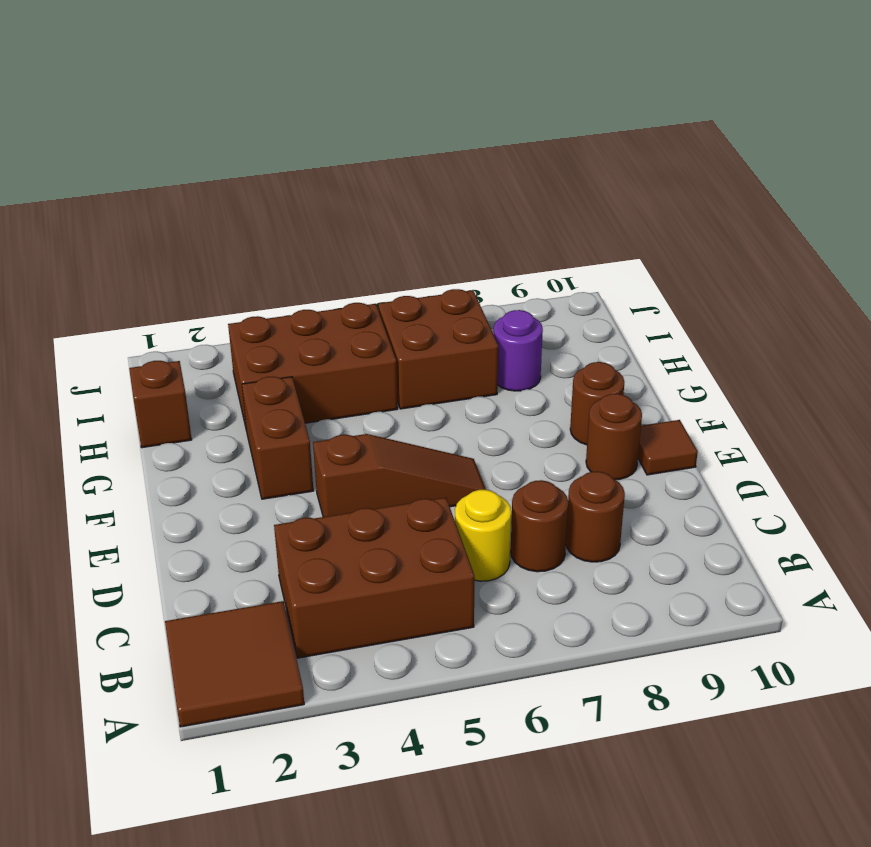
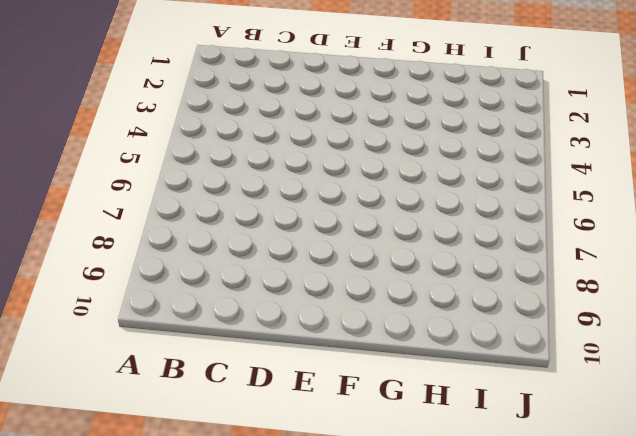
none -> brown tile A1:B2 level 1
none -> brown brick B3:C5 level 1
none -> yellow round brick C6 level 1

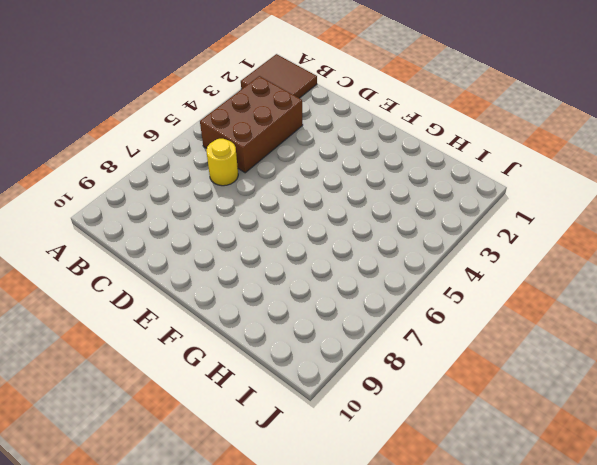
none -> brown round brick C7 level 1
none -> brown round brick C8 level 1
none -> brown slope E4:E6 level 1 top 4

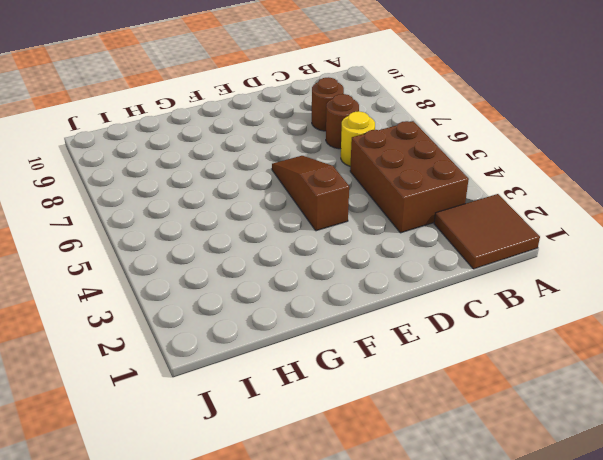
none -> brown round brick E9 level 1
none -> brown tile E10 level 1
none -> brown brick F3:G3 level 1

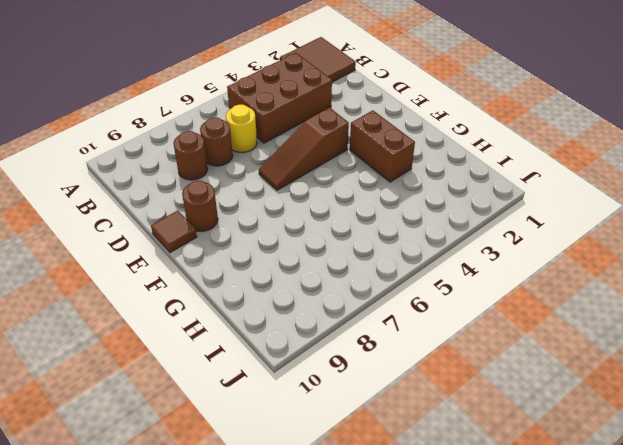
none -> brown round brick F9 level 1
none -> brown brick H1 level 1
none -> brown brick H3:I5 level 1

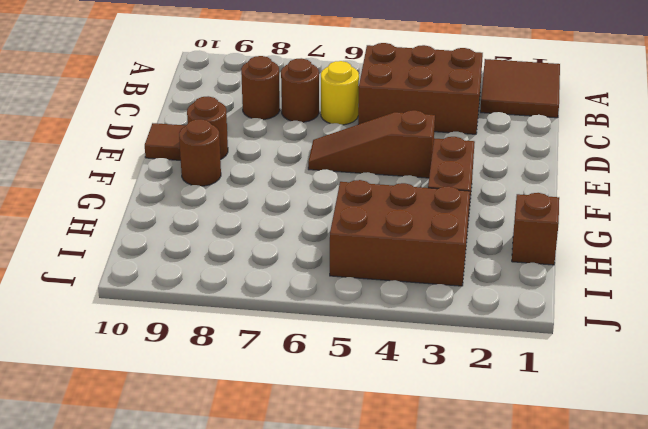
none -> brown brick H6:I7 level 1
none -> purple round brick H8 level 1

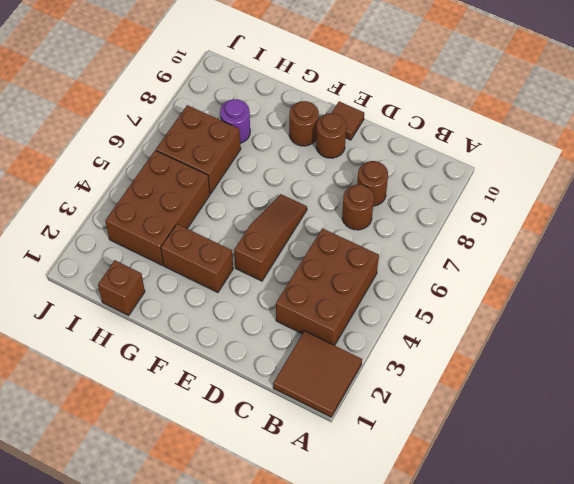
none -> yellow round brick C6 level 1

